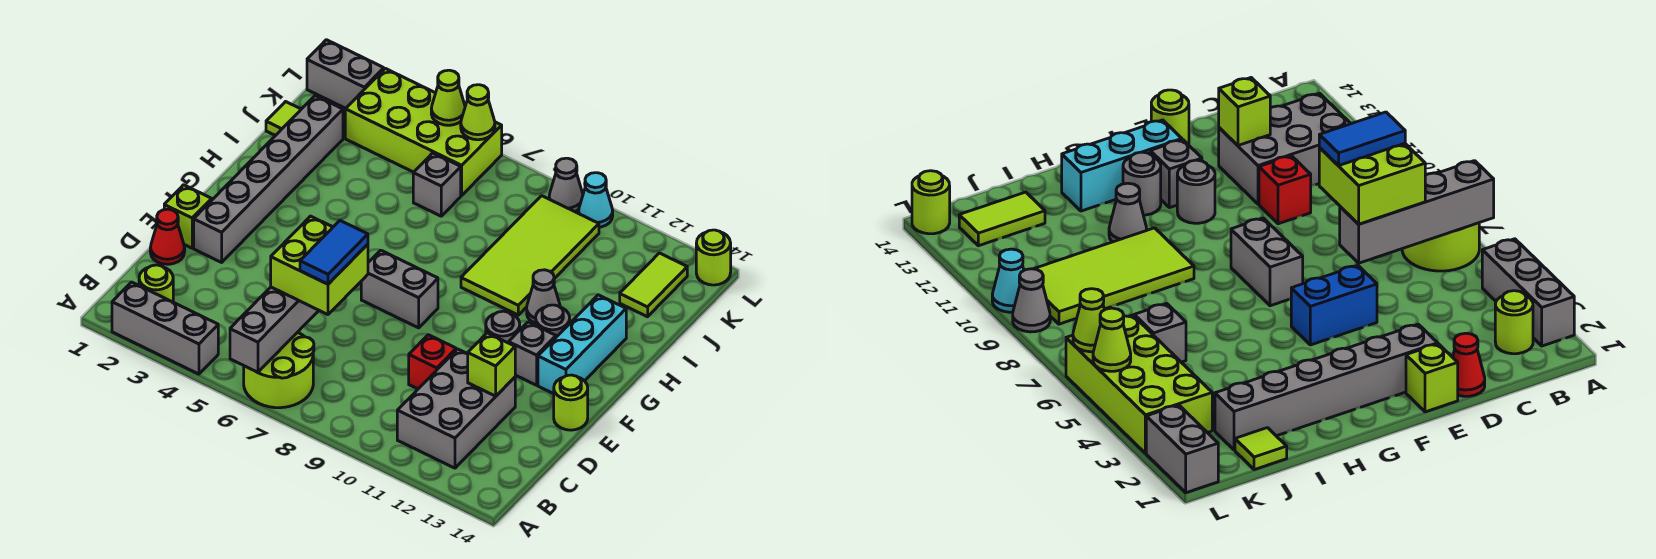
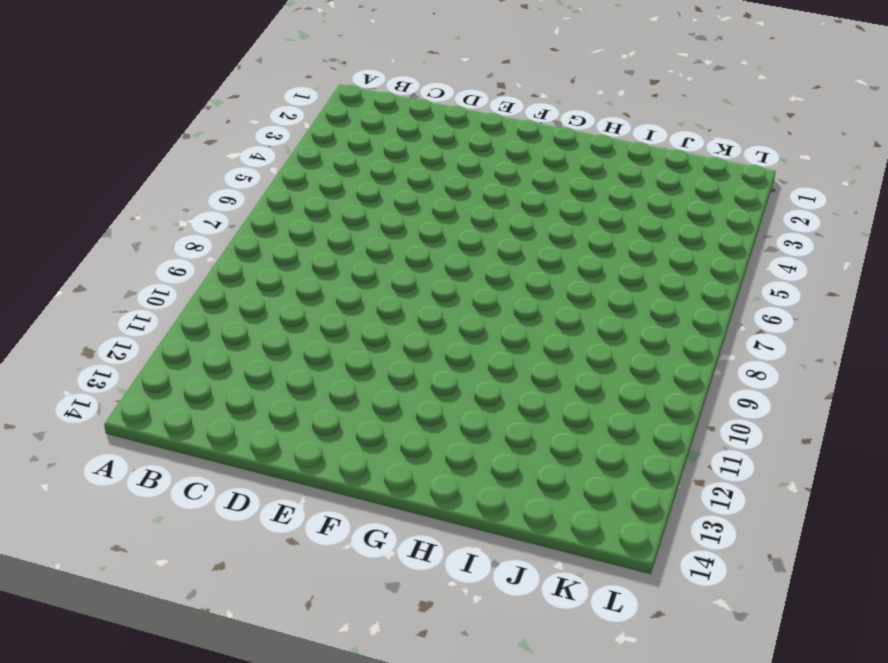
none -> grey brick A2:A4 level 1
none -> lime round brick A6:B7 level 1
none -> lime round brick B2 level 1
none -> grey brick B11:D12 level 1

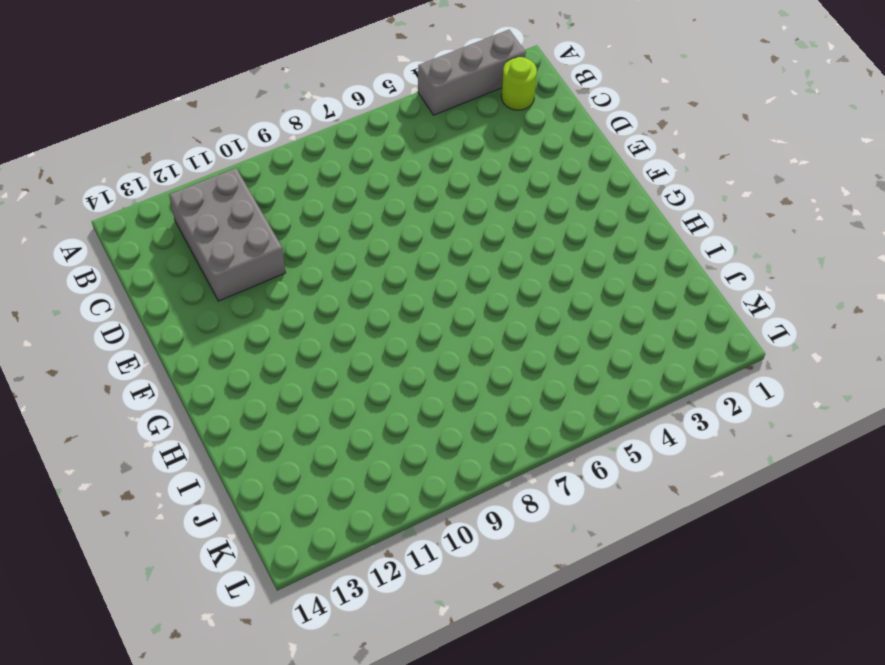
none -> lime round brick A6:B7 level 1
none -> red cone D1 level 1
none -> red brick D10 level 1
none -> lime brick E1 level 1

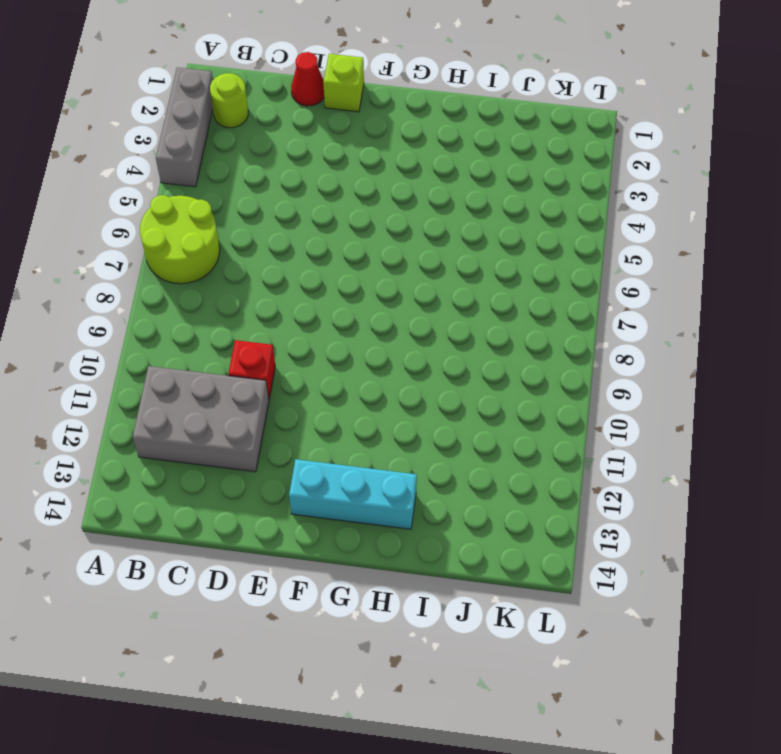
none -> grey brick E2:J2 level 1
none -> blue brick E5:F5 level 1
none -> lime round brick E14 level 1
none -> grey brick F7:F8 level 1

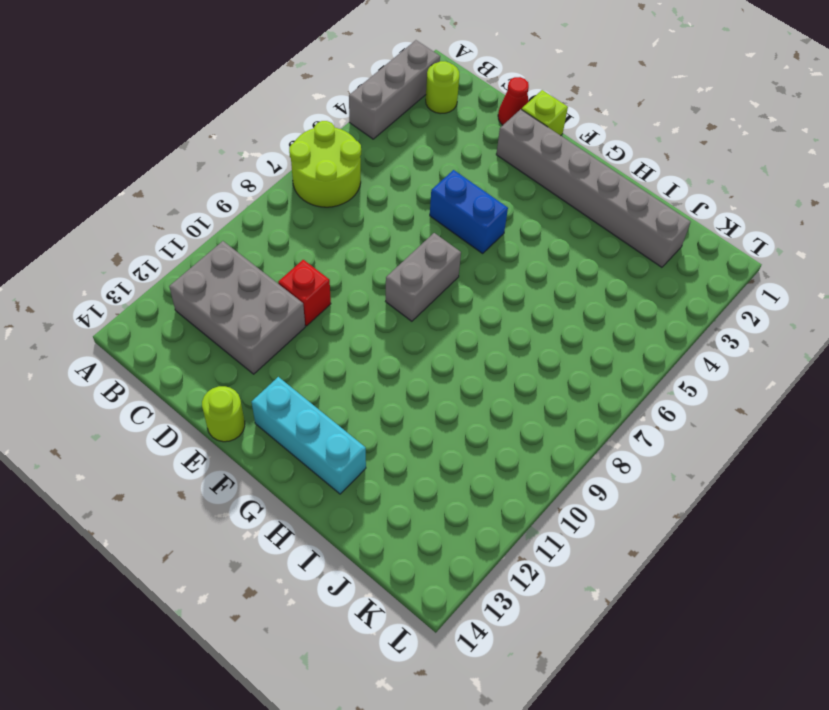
none -> grey round brick F11 level 1
none -> grey brick F12 level 1
none -> grey round brick G12 level 1
none -> lime tile H9:K10 level 1

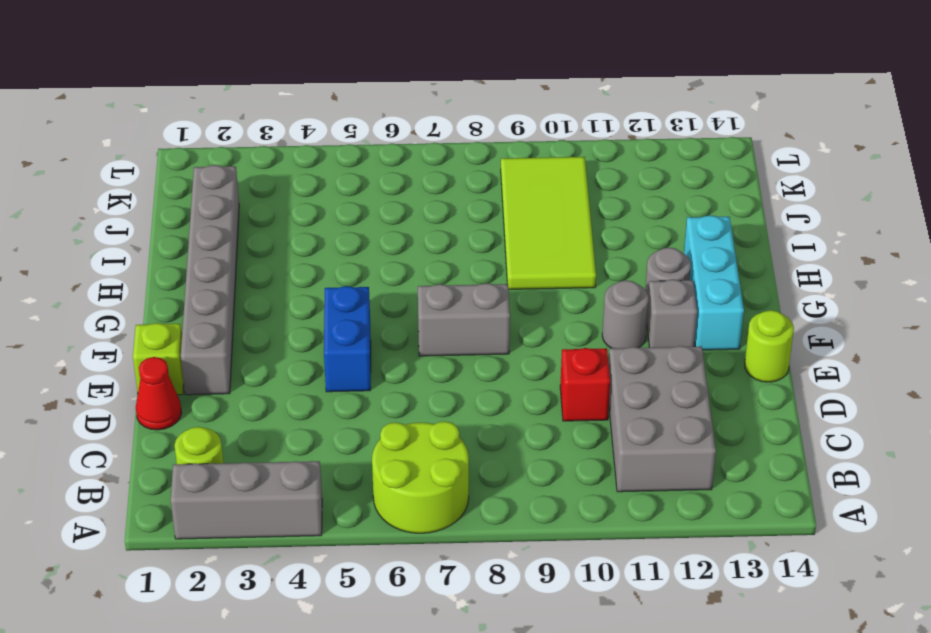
none -> grey cone H11 level 1
none -> lime tile J1 level 1
none -> grey brick J6 level 1
none -> lime tile J13:K13 level 1

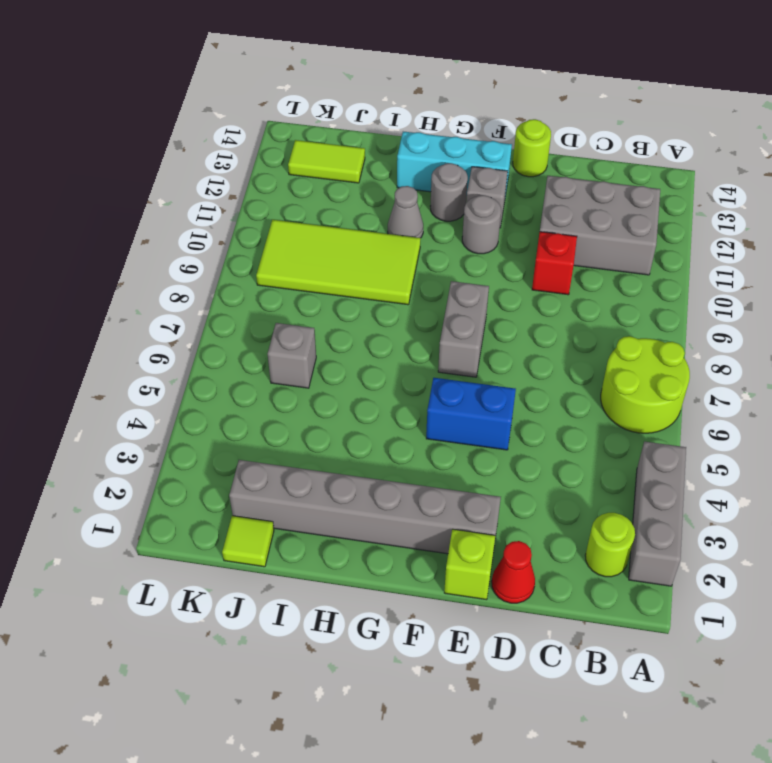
none -> lime brick K3:L6 level 1
none -> grey brick L1:L2 level 1
none -> grey cone L9 level 1
none -> cyan cone L10 level 1

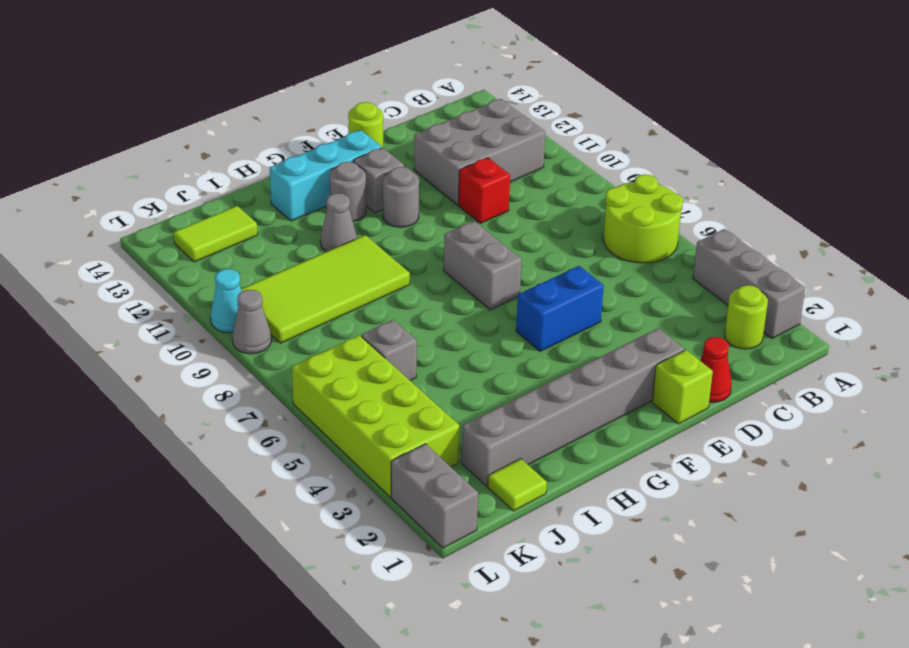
none -> lime round brick L14 level 1
none -> grey brick A6:D6 level 2
none -> lime brick D12 level 2
none -> lime cone L5 level 2

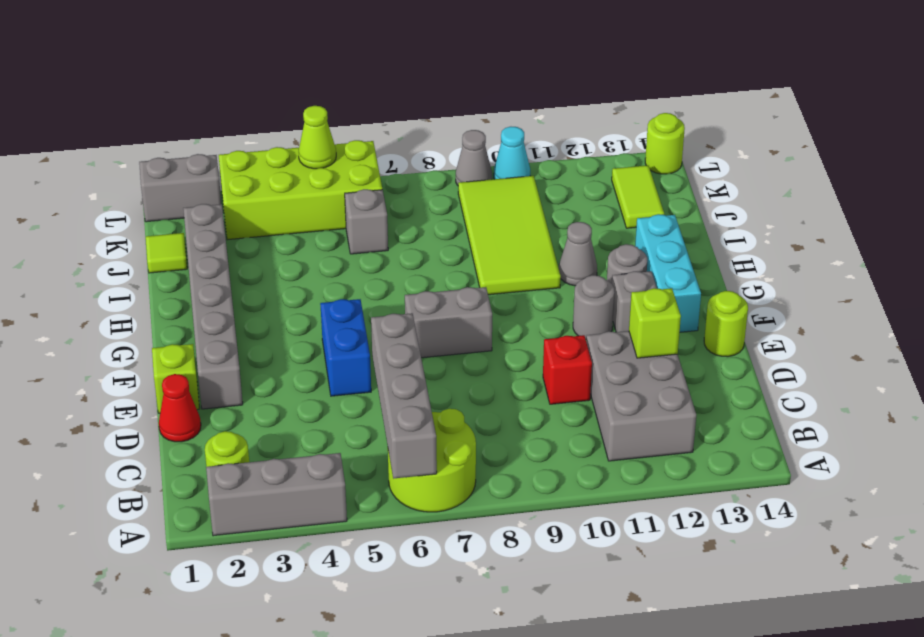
none -> lime cone L6 level 2
none -> lime brick C6:D7 level 3
none -> blue tile C7:D7 level 4

